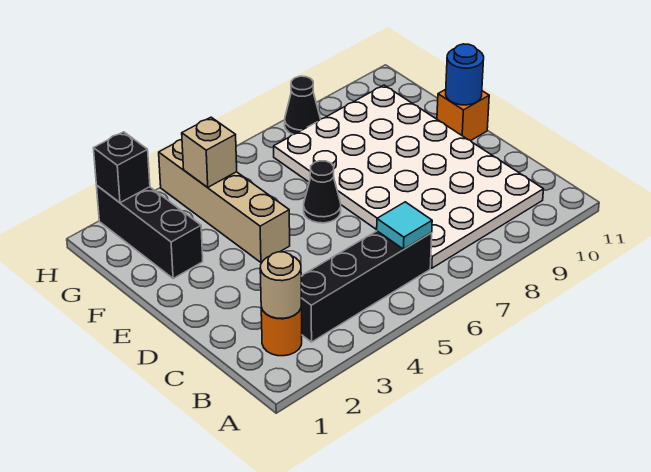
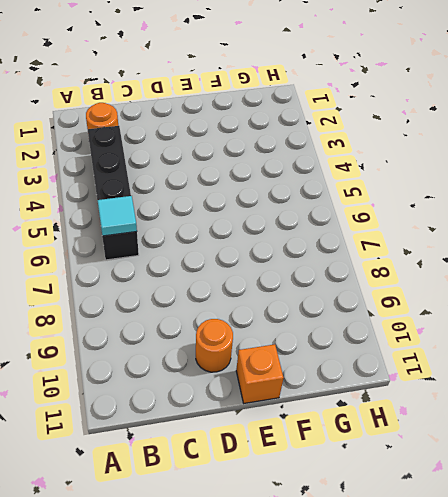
orange round brick D10 level 1 -> white plate B7:G10 level 1
none -> tan brick E4:H4 level 1
none -> black cone E6 level 1
none -> black brick F2:H2 level 1

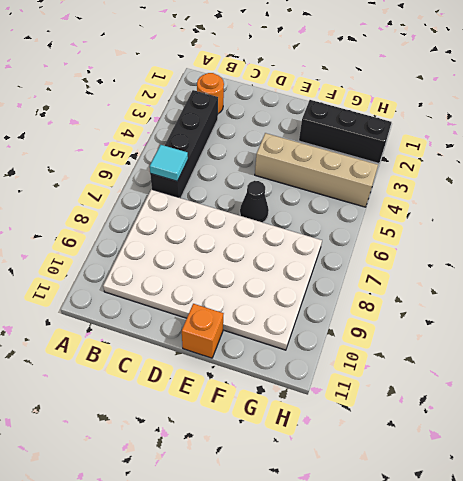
none -> black cone H8 level 1
none -> tan round brick B2 level 2
none -> blue round brick E11 level 2

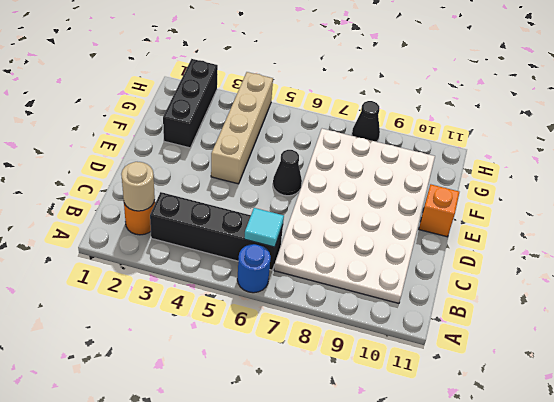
blue round brick A6 level 1 -> blue round brick E11 level 2
none -> tan brick G4 level 2
none -> black brick H2 level 2

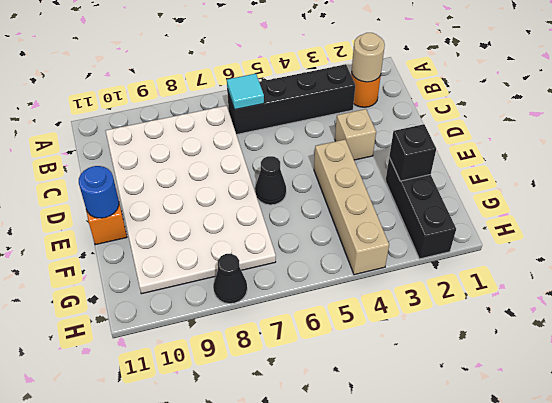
tan brick D3 level 1 -> tan brick G4 level 2
black brick F2 level 2 -> black brick H2 level 2

